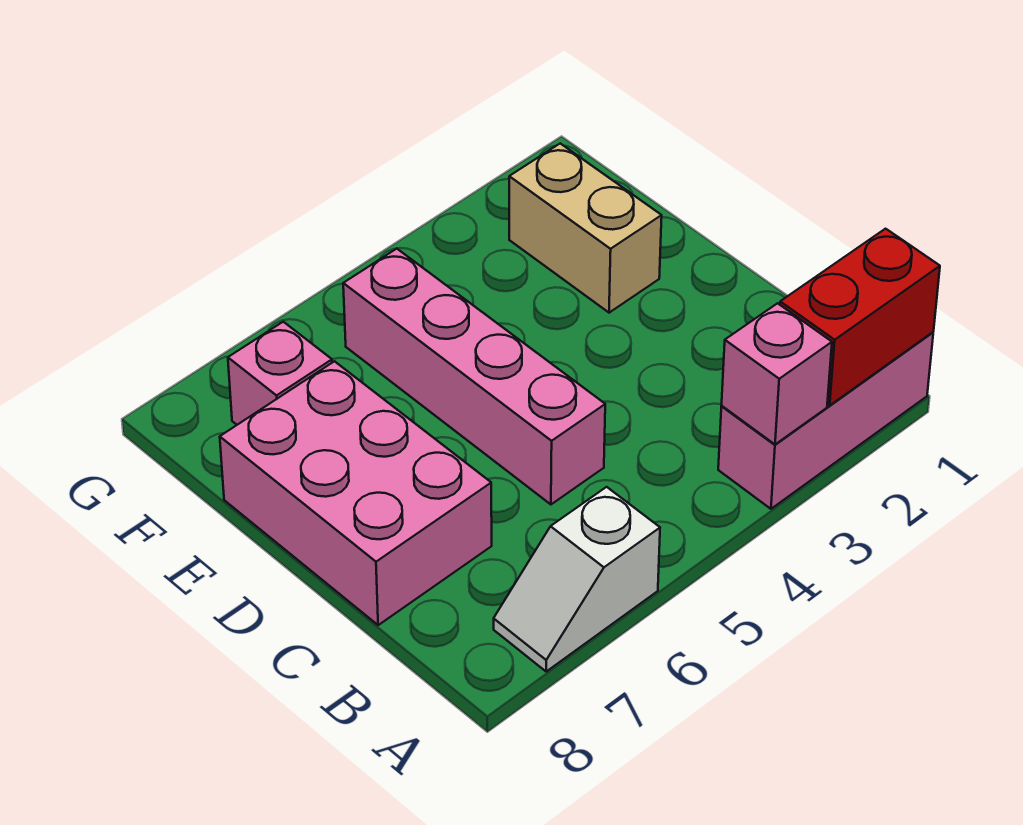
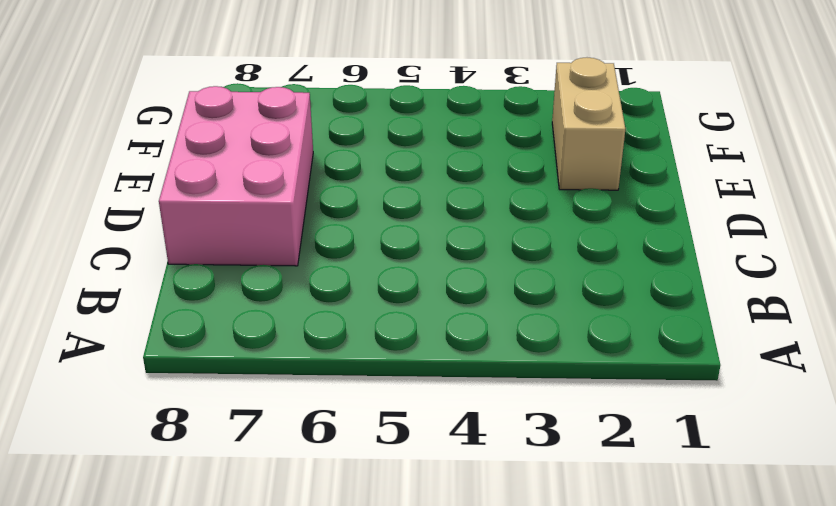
none -> pink brick A1:A3 level 1
none -> white slope A6:A7 level 1 top 6

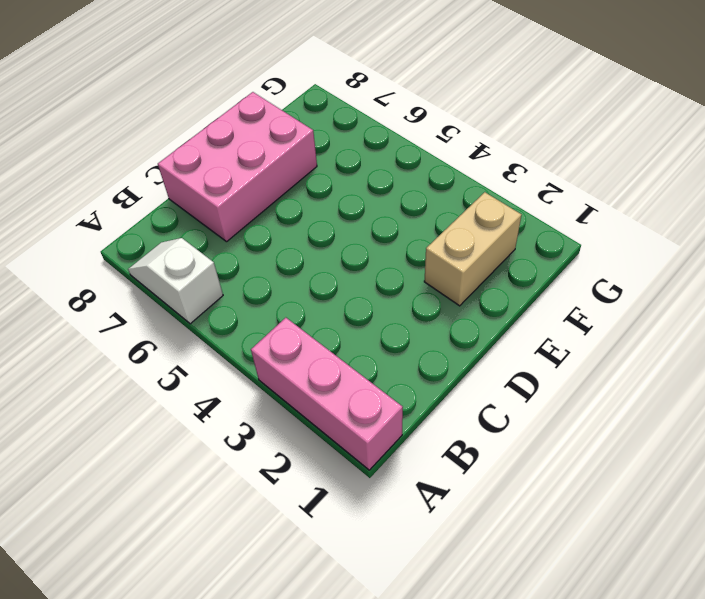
none -> pink brick C5:F5 level 1
none -> pink brick F7 level 1

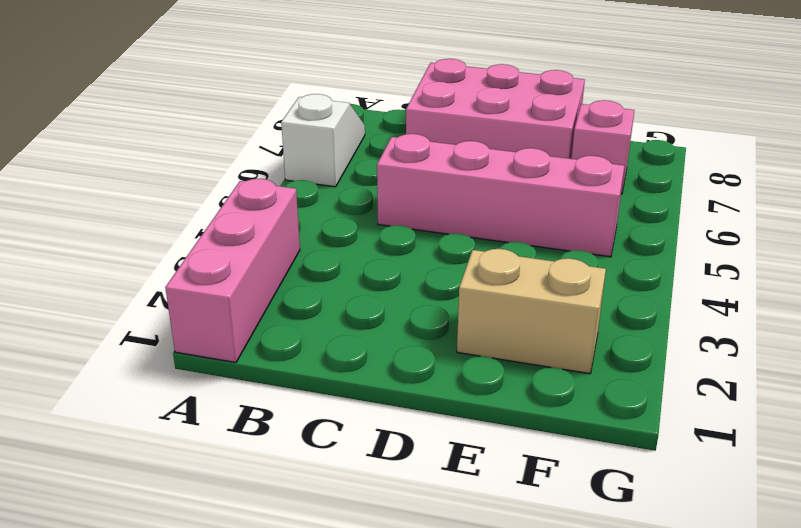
none -> red brick A1:A2 level 2
none -> pink brick A3 level 2

